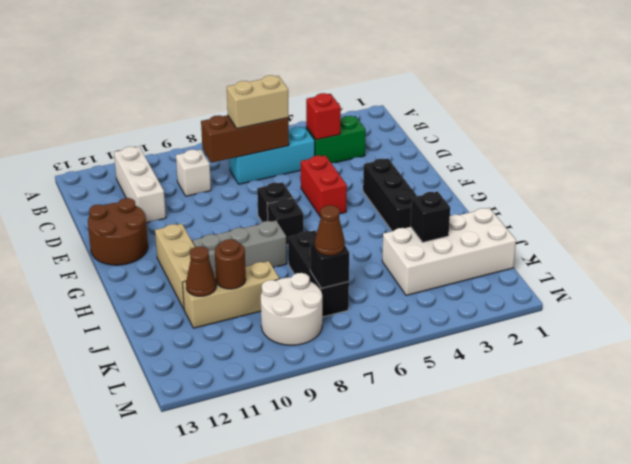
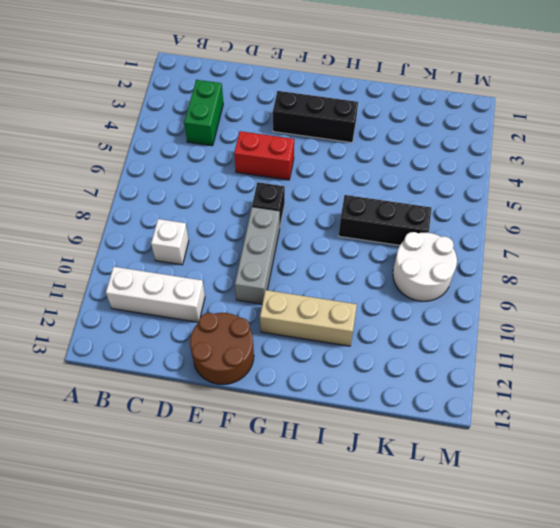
grey brick F8:F10 level 1 -> grey brick H8:H10 level 1
none -> cyan brick C5:C7 level 1
none -> black brick G7 level 1
none -> white brick J1:K4 level 1

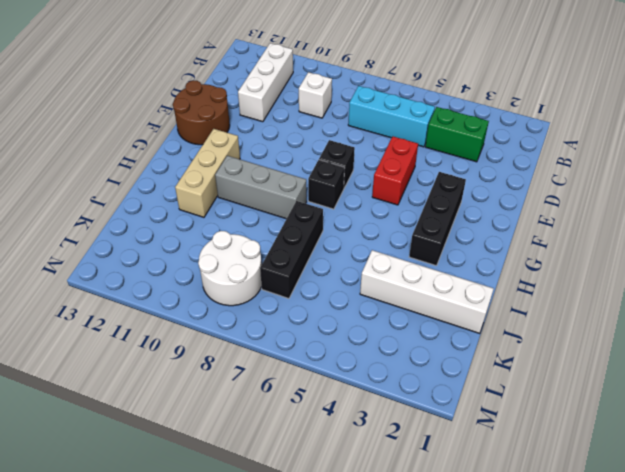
white brick J1:J4 level 1 -> white brick J1:K4 level 1
none -> tan brick J9:J11 level 1
none -> red brick C4 level 2
none -> brown brick C6:C8 level 2

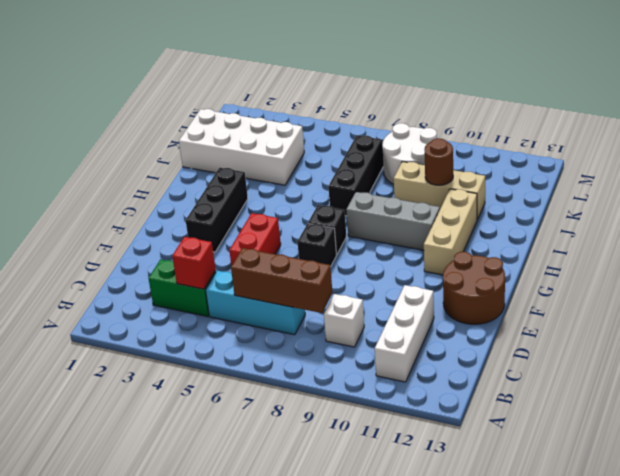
none -> black brick J3 level 2
none -> brown cone J11 level 2
none -> black brick K7 level 2

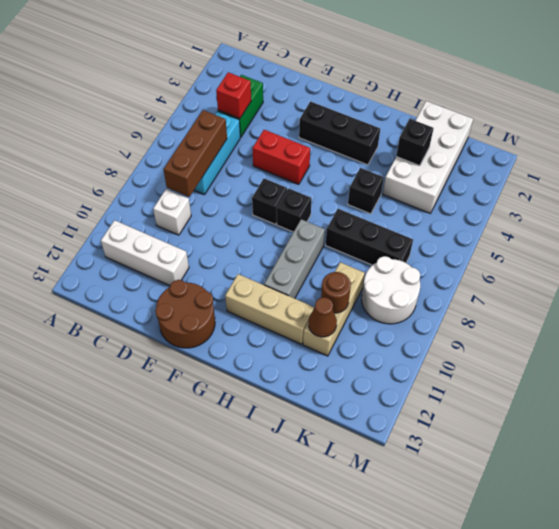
black brick I5 level 1 -> black brick K7 level 2
none -> tan brick C6:C7 level 3
none -> brown cone K7 level 3

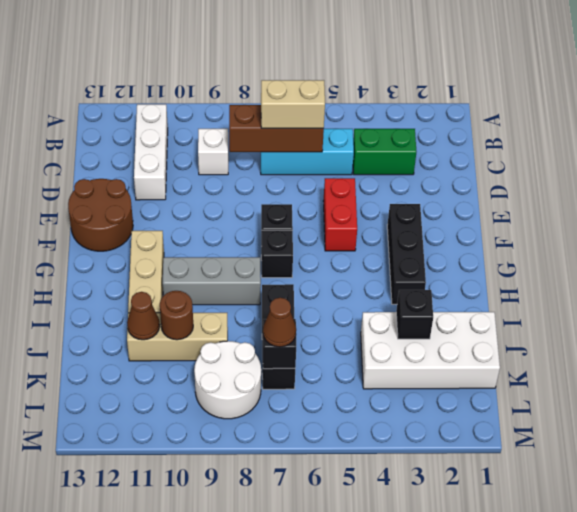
none -> red brick C4 level 2

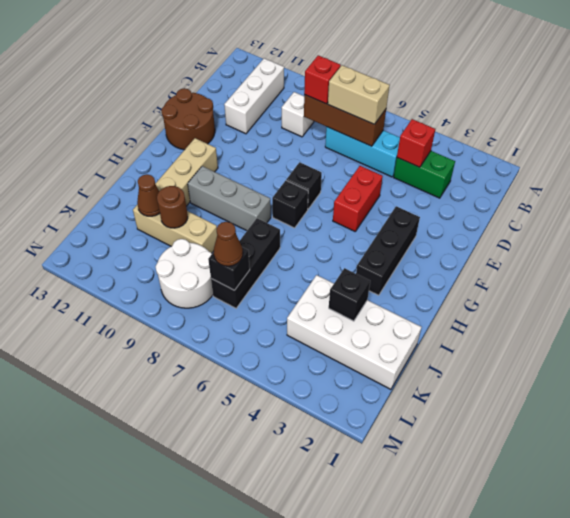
red brick C8 level 3 -> none

